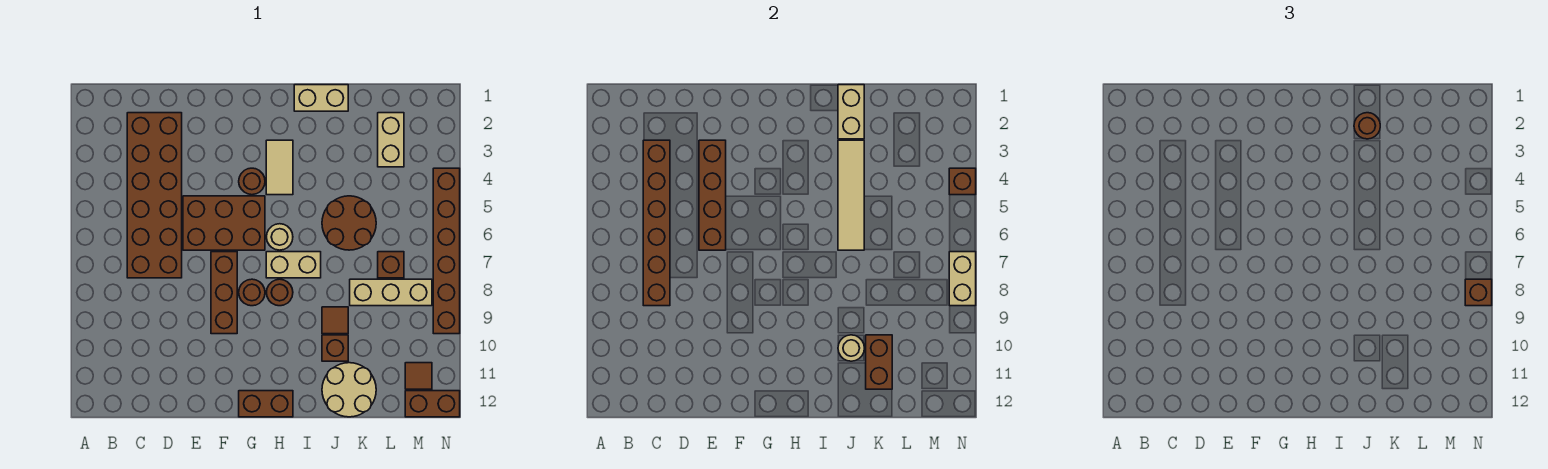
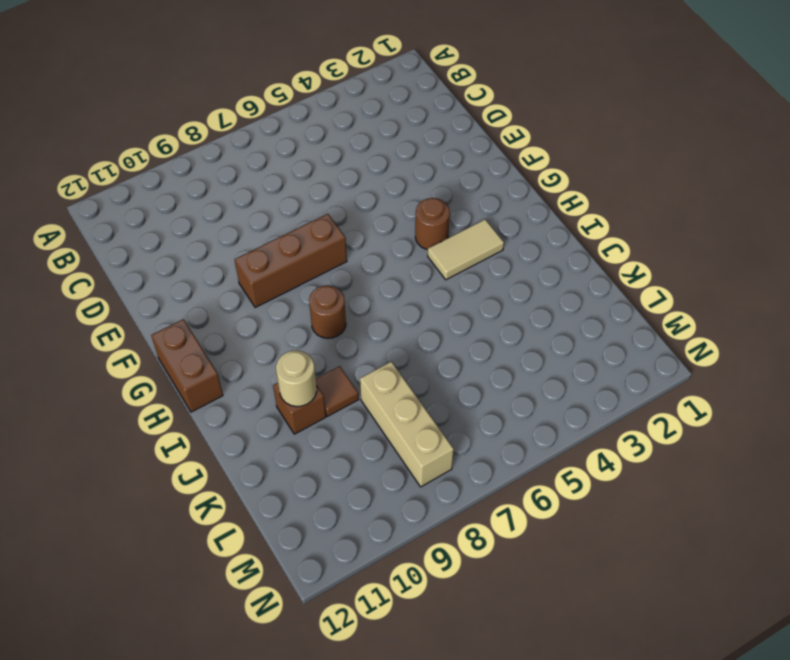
none -> brown brick C2:D7 level 1
none -> brown brick E5:G6 level 1
none -> brown round brick G8 level 1
none -> tan round brick H6 level 1

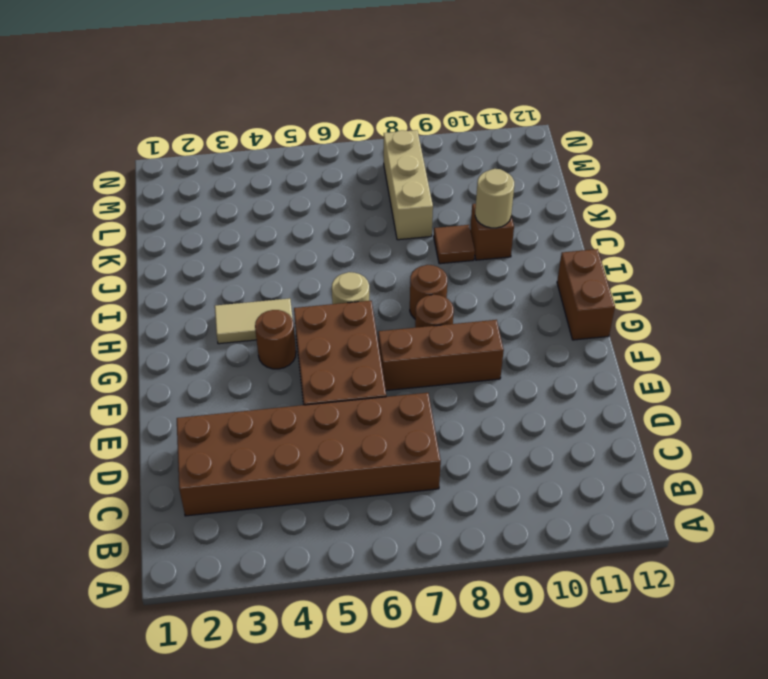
none -> tan brick H7:I7 level 1
none -> tan brick I1:J1 level 1
none -> brown round brick J5:K6 level 1
none -> tan round brick J11:K12 level 1

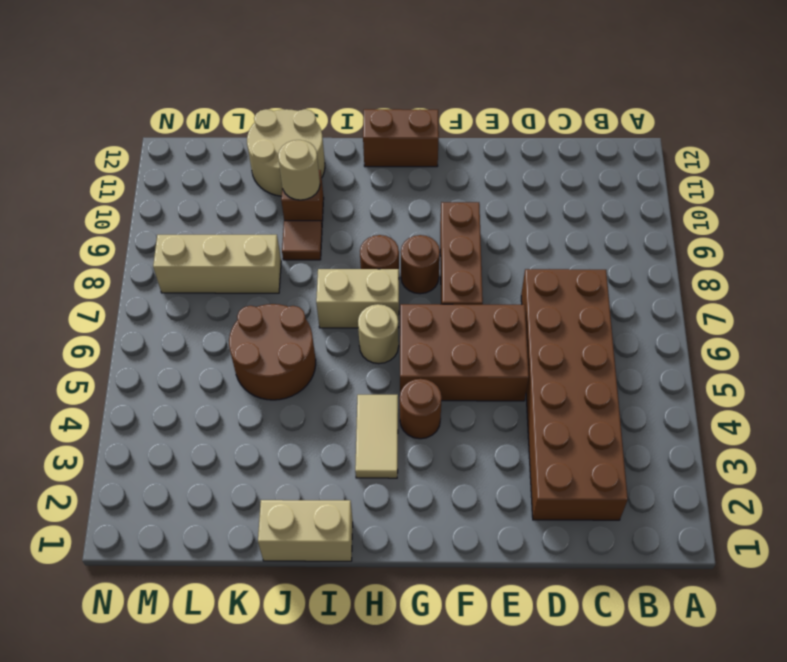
none -> tan brick L2:L3 level 1
none -> brown brick L7 level 1
none -> brown tile M11 level 1
none -> brown brick M12:N12 level 1

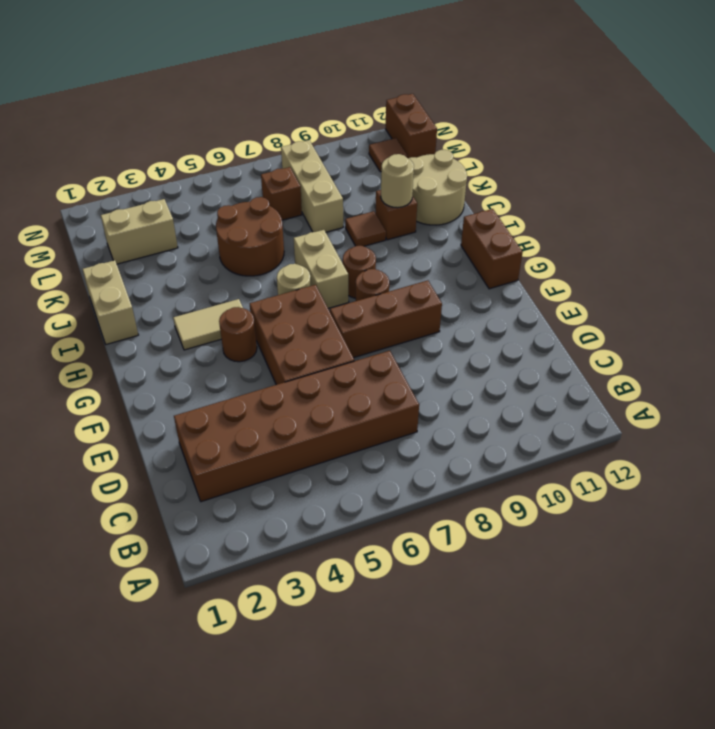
none -> brown brick N4:N9 level 1
none -> brown brick C3:C8 level 2
none -> brown brick E3:E6 level 2
none -> tan brick J1:J2 level 2

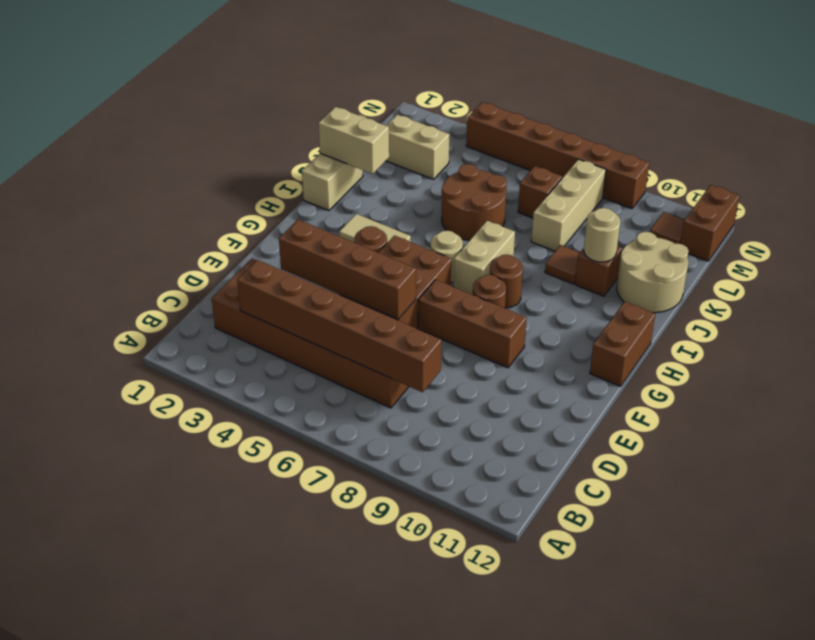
none -> tan tile J3:J6 level 2
none -> brown brick K10:K11 level 2
none -> brown brick N4 level 2
none -> tan brick N7:N8 level 2

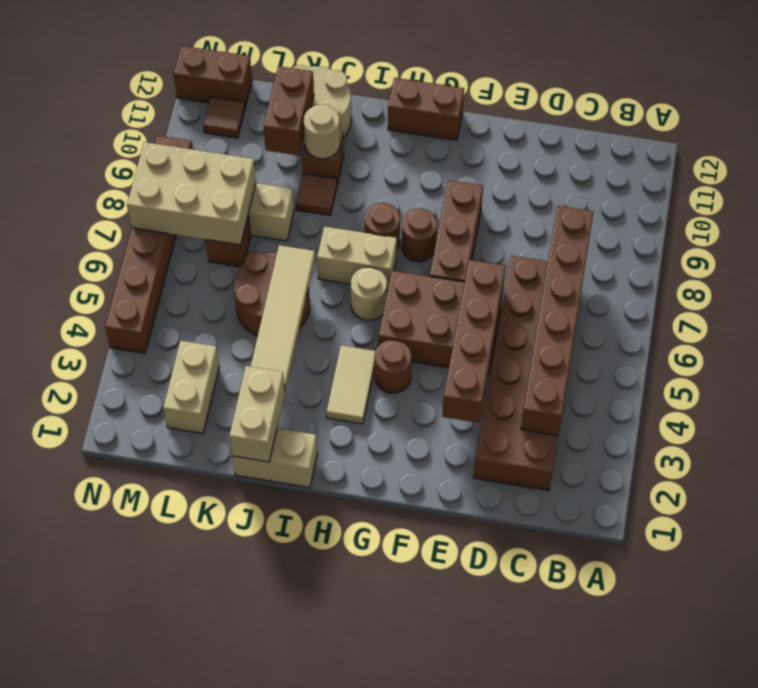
tan brick L7:N8 level 2 -> tan brick N7:N8 level 2
none -> brown brick N4 level 2
none -> brown round brick J2 level 3
none -> brown brick N8 level 3

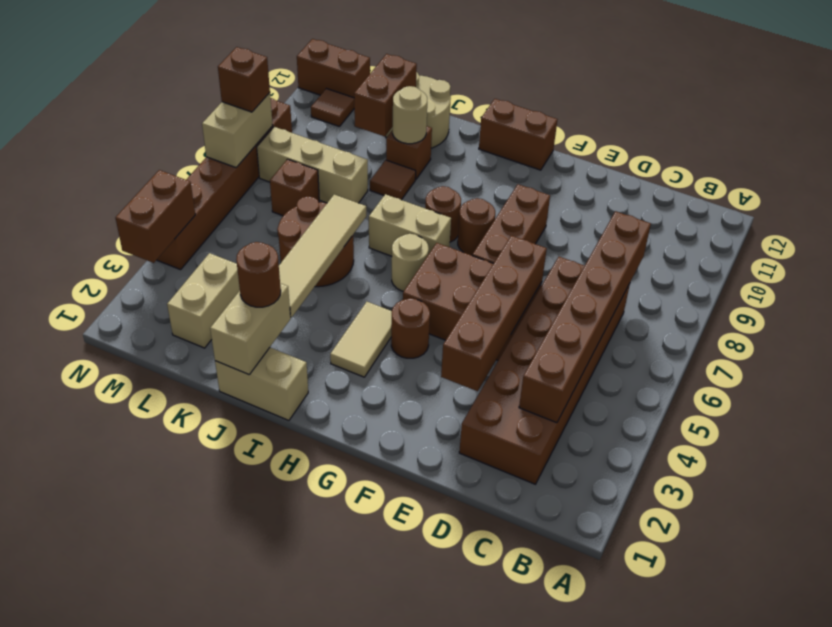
brown brick N3:N4 level 2 -> brown brick N4 level 2

